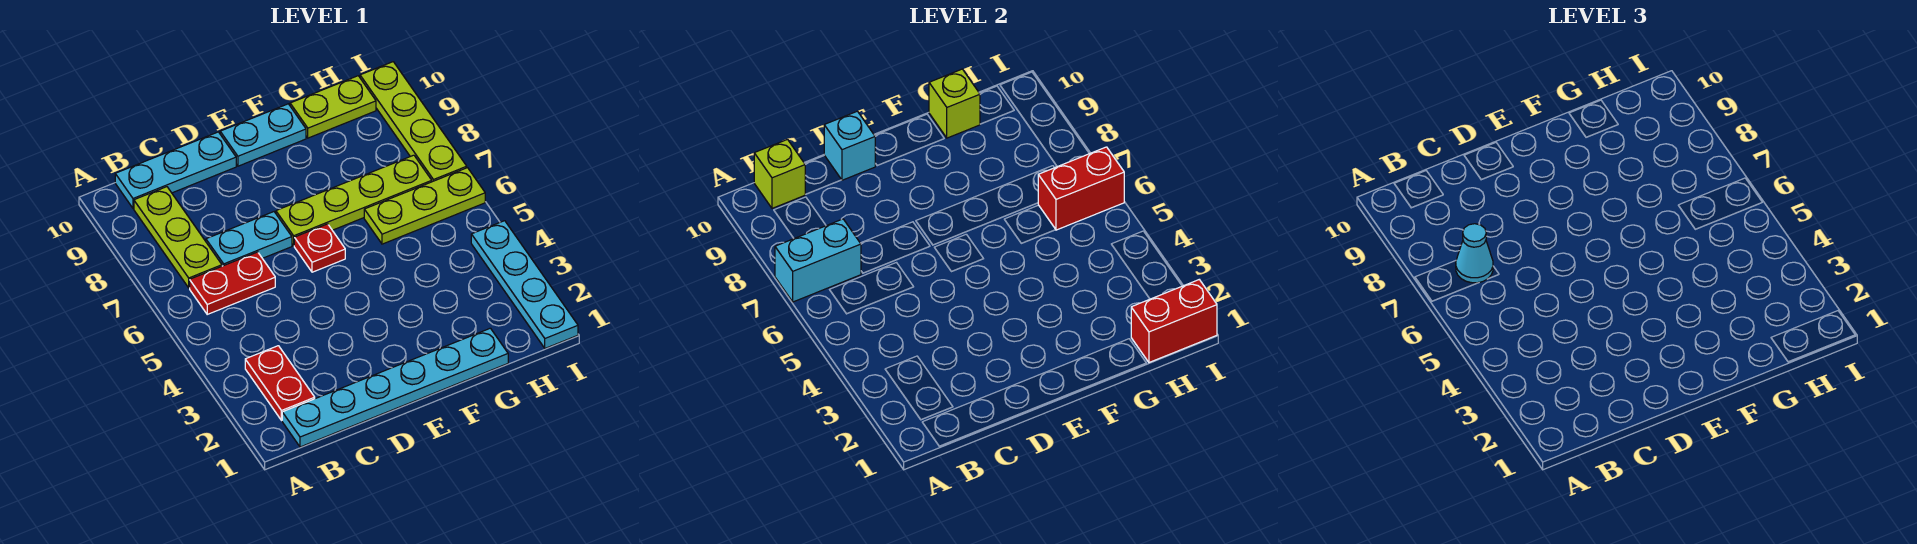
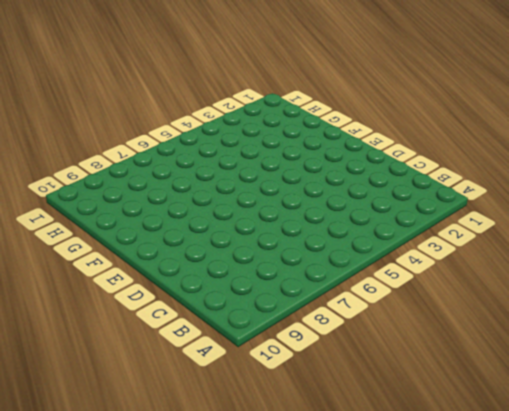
none -> cyan plate B1:G1 level 1
none -> red plate B2:B3 level 1
none -> red plate B6:C6 level 1

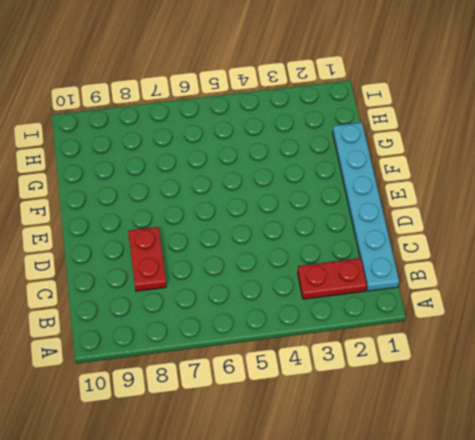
red plate C8:D8 level 1 -> red plate B6:C6 level 1
none -> lime plate B7:B9 level 1
none -> cyan plate B10:D10 level 1
none -> cyan plate C7:D7 level 1

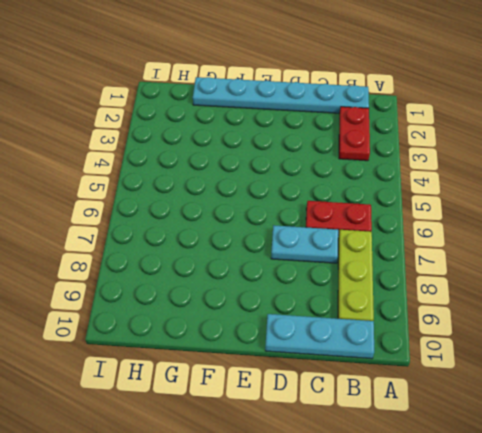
none -> red plate E6 level 1
none -> lime plate E7:H7 level 1
none -> cyan plate E10:F10 level 1

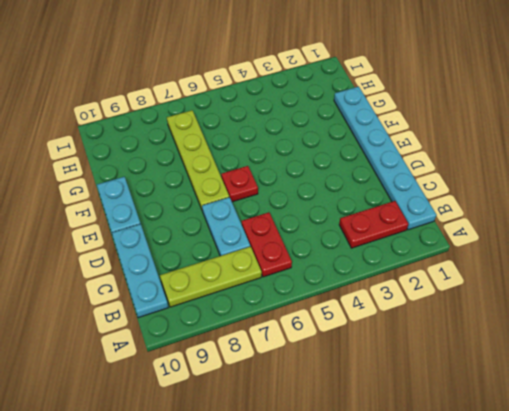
none -> lime plate G6:I6 level 1
none -> lime plate G10:H10 level 1
none -> cyan plate I1:I4 level 1

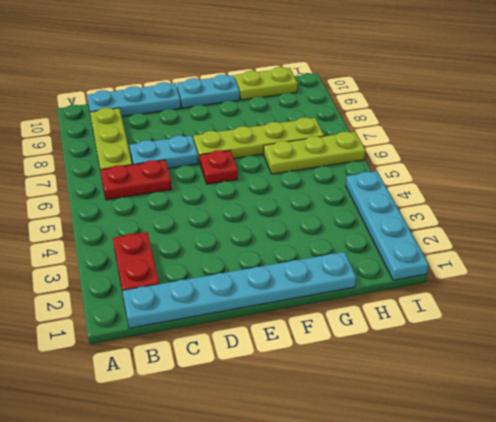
none -> lime plate I7:I10 level 1
none -> cyan brick A7:B7 level 2
none -> lime brick B10 level 2

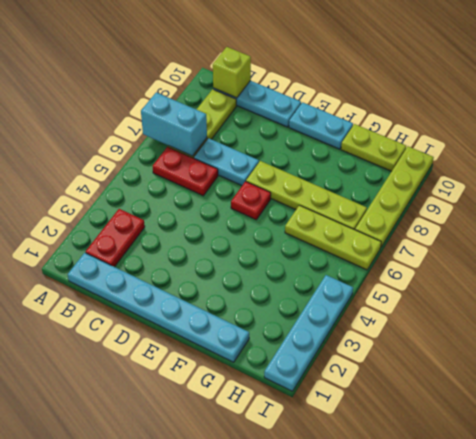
none -> cyan brick D10 level 2
none -> lime brick G10 level 2
none -> red brick H1:I1 level 2

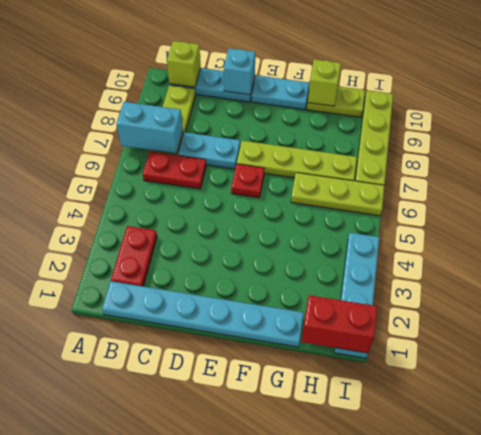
none -> red brick H6:I6 level 2
none -> cyan cone B7 level 3

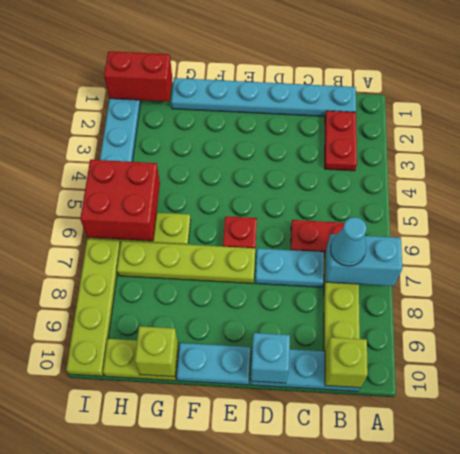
red brick H5:I6 level 2 -> red brick H6:I6 level 2

